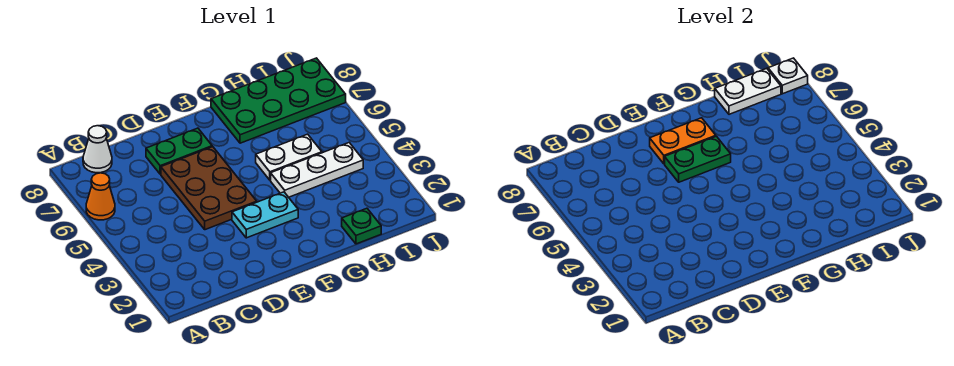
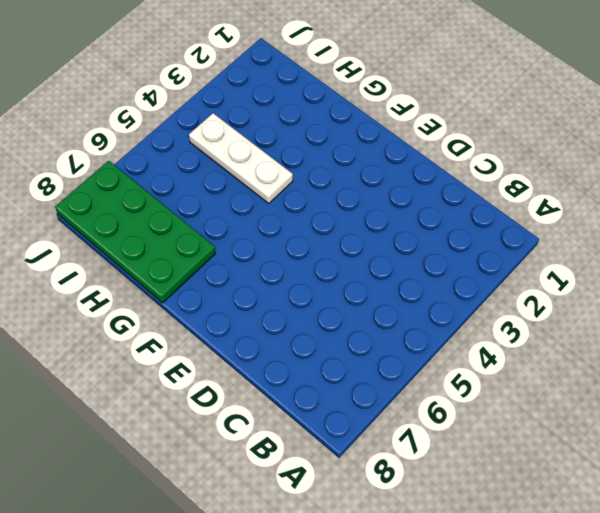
none -> orange cone A6 level 1
none -> white cone B8 level 1
none -> brown plate D4:E6 level 1

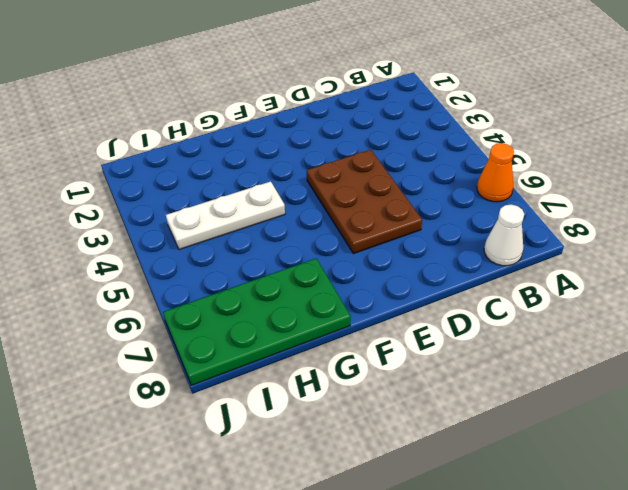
none -> green plate D7:E7 level 1
none -> cyan plate E3:F3 level 1
none -> white plate G5:H5 level 1

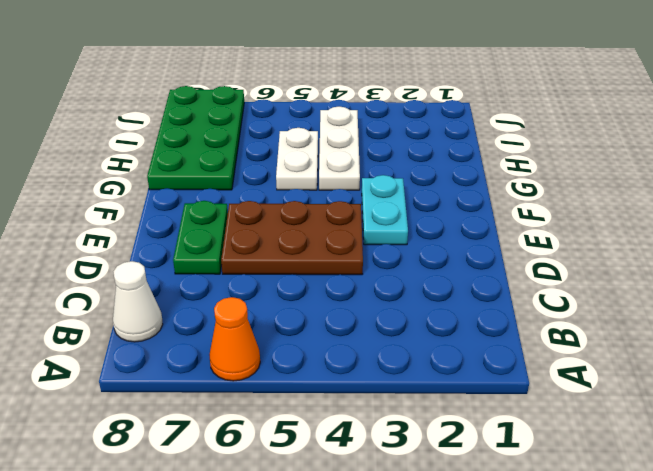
none -> green plate H1 level 1
none -> green plate E6:F6 level 2
none -> orange plate E7:F7 level 2

